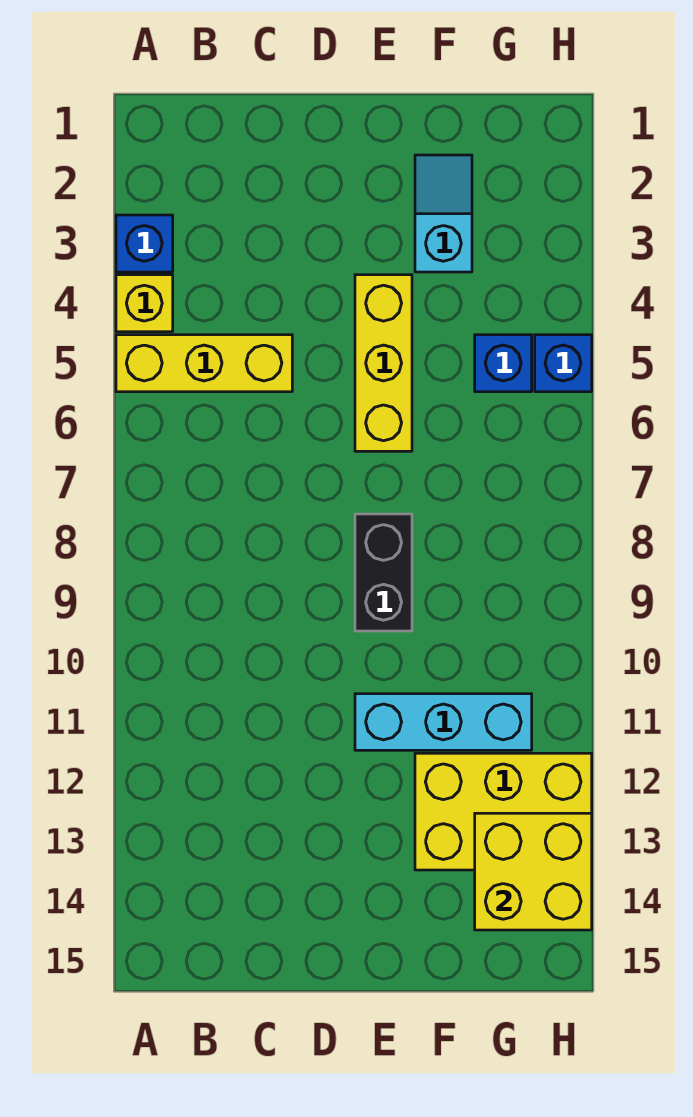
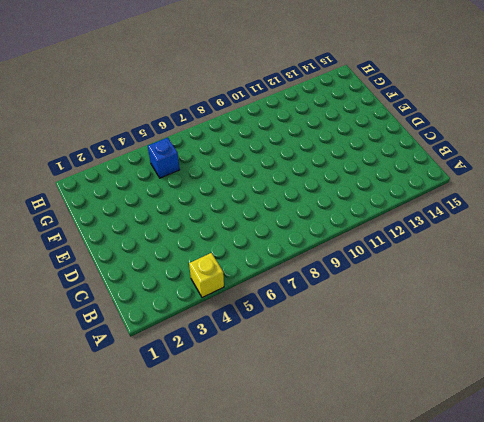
none -> blue brick A3 level 1
none -> yellow brick A5:C5 level 1

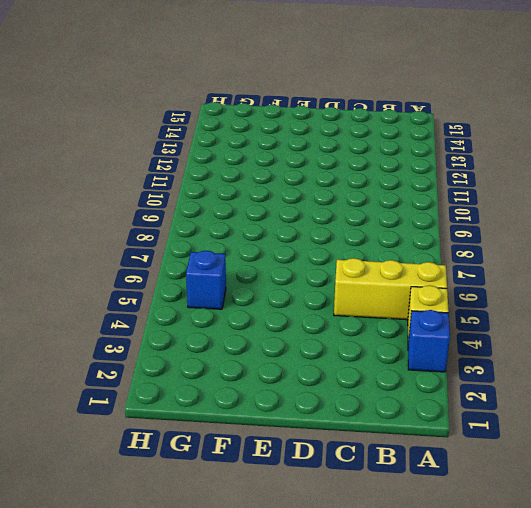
none -> yellow brick E4:E6 level 1
none -> black brick E8:E9 level 1

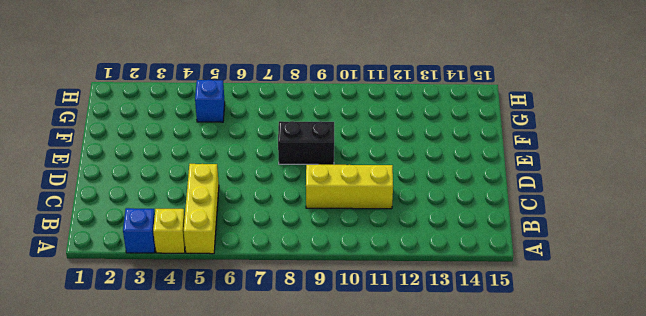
yellow brick C9:C11 level 1 -> yellow brick E4:E6 level 1
none -> cyan brick E11:G11 level 1
none -> cyan slope F2:F3 level 1 top 3

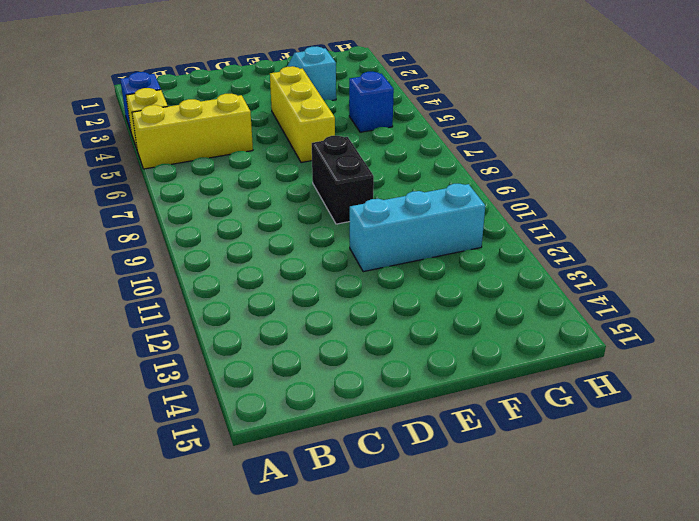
none -> yellow brick F12:H13 level 1
none -> blue brick H5 level 1

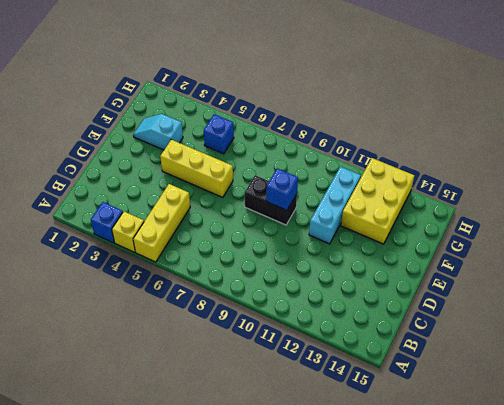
blue brick E9 level 2 -> blue brick H5 level 1
none -> yellow brick G13:H14 level 2

